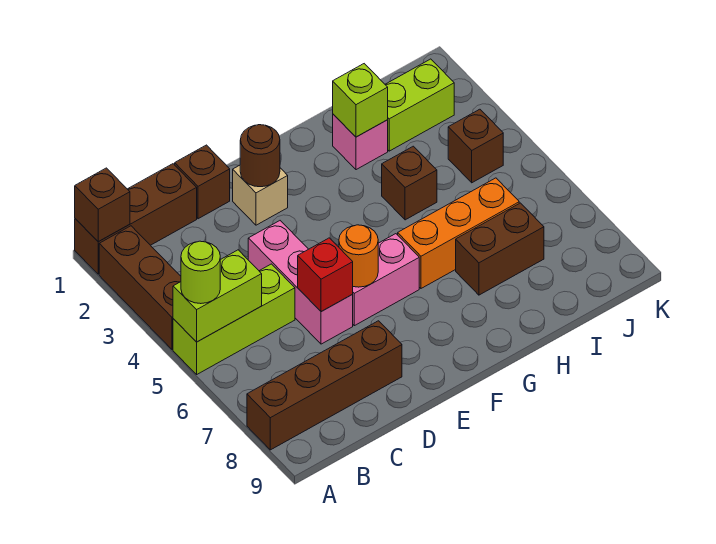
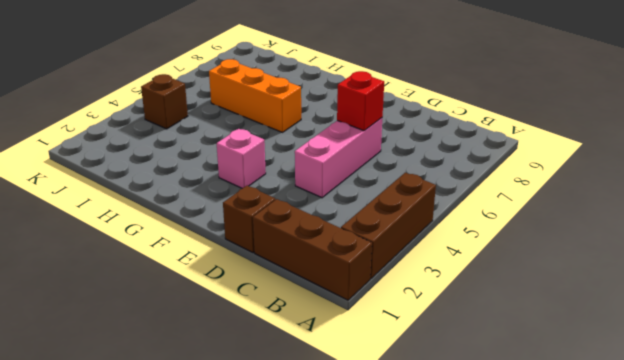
pink brick F3 level 1 -> pink brick H2 level 1
none -> lime brick A5:C5 level 1
none -> brown brick A8:D8 level 1
none -> tan brick E2 level 1

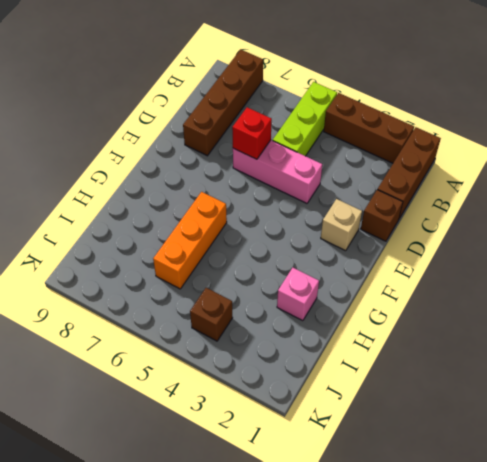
none -> pink brick E6:F6 level 1
none -> brown brick H4 level 1
none -> brown brick H7:I7 level 1

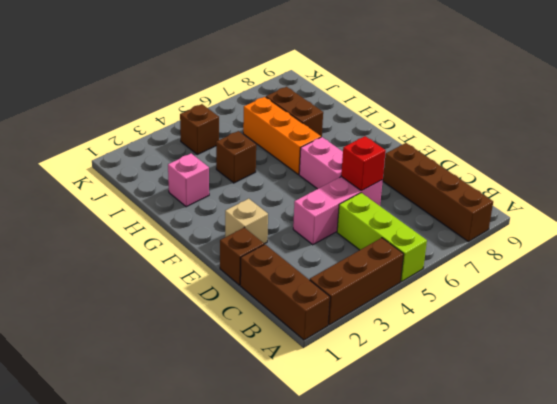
none -> lime brick I2:J2 level 1
none -> brown brick A1 level 2
none -> lime brick A5:B5 level 2

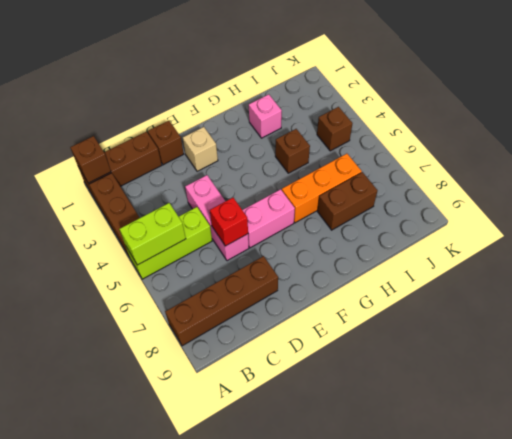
none -> lime brick I2:J2 level 1
none -> brown round brick E2 level 2
none -> orange round brick E6 level 2

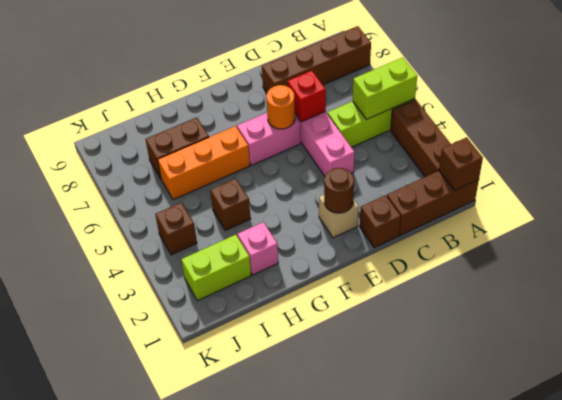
none -> lime brick H2 level 2
none -> lime round brick A5 level 3

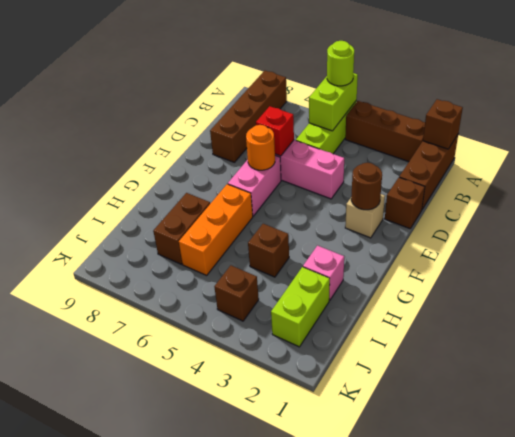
none -> lime brick H2 level 2

